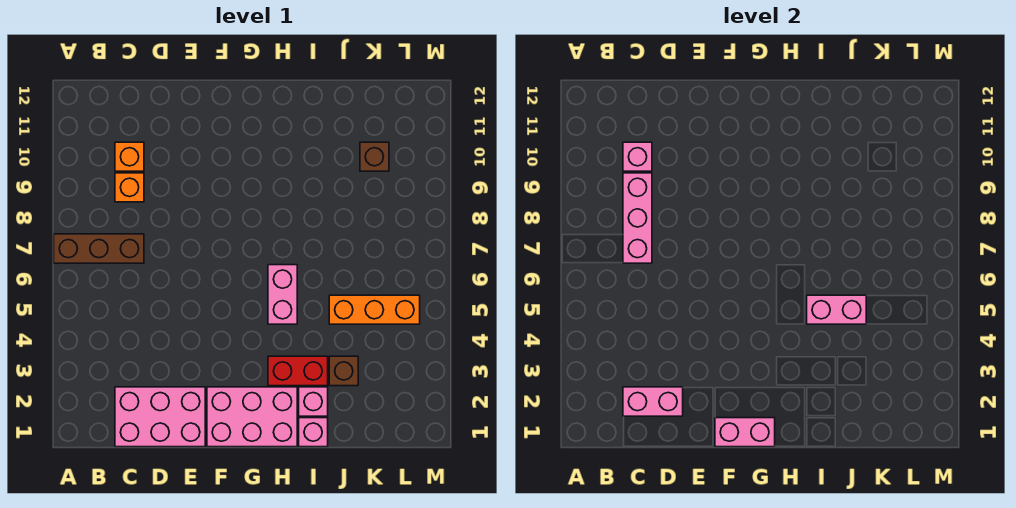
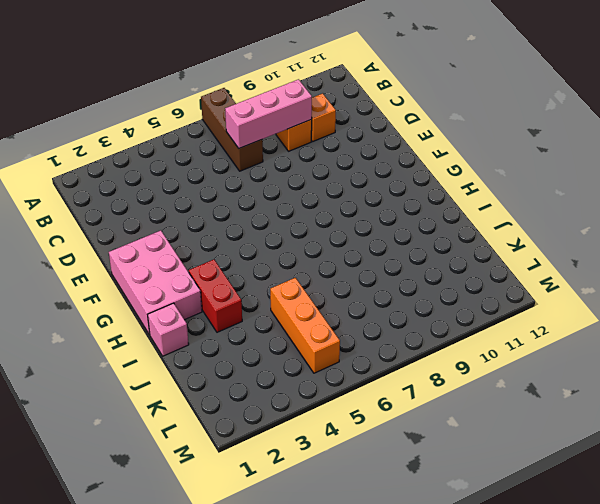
none -> pink brick C1:E2 level 1
none -> pink brick H5:H6 level 1
none -> pink brick I2 level 1

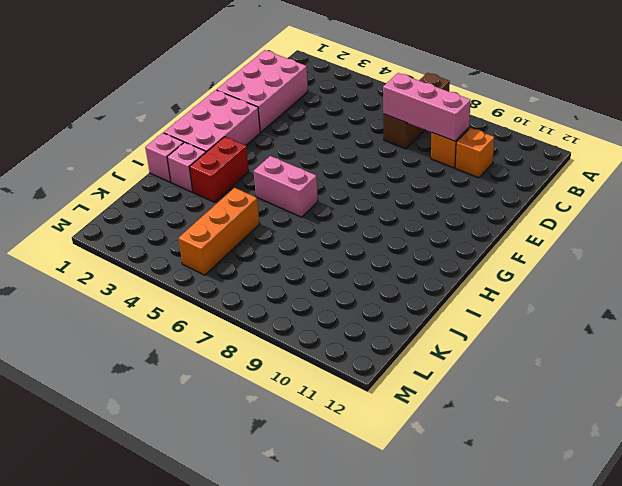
none -> brown brick J3 level 1
none -> brown brick K10 level 1
none -> pink brick C2:D2 level 2

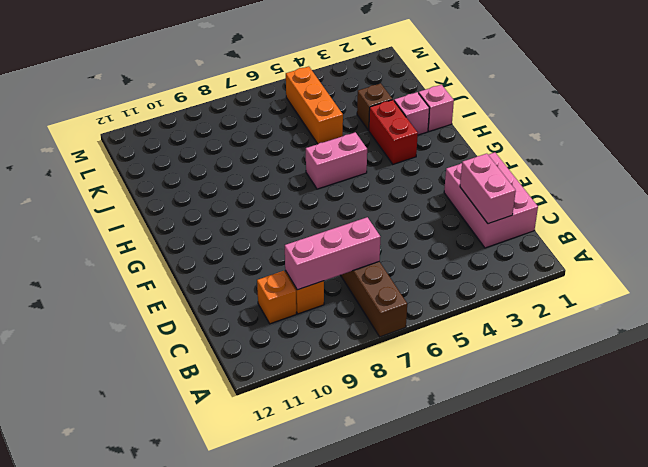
none -> pink brick F1:H2 level 1
none -> brown brick K10 level 1
none -> pink brick C10 level 2

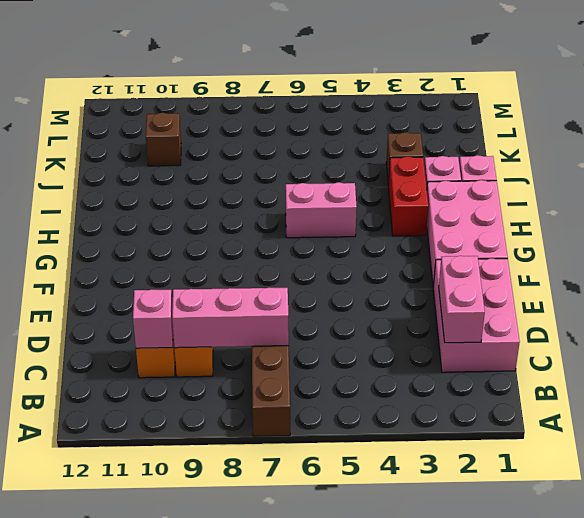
none -> orange brick J5:L5 level 1
none -> pink brick F1:G1 level 2
none -> pink brick I5:J5 level 2

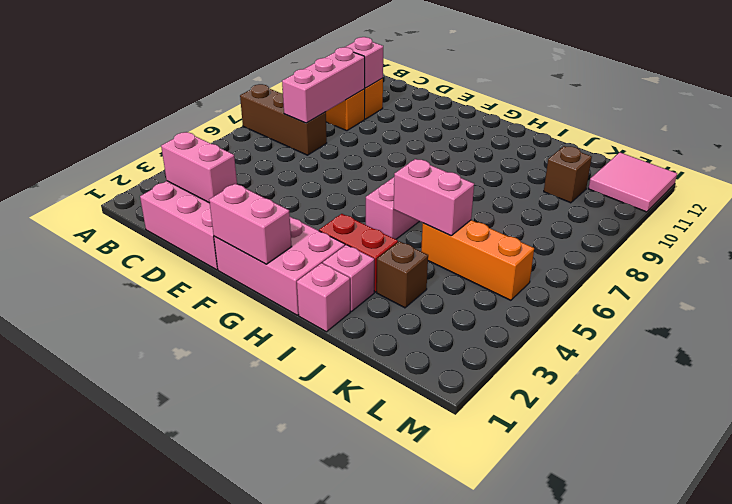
pink tile L11:M12 level 1 -> none

